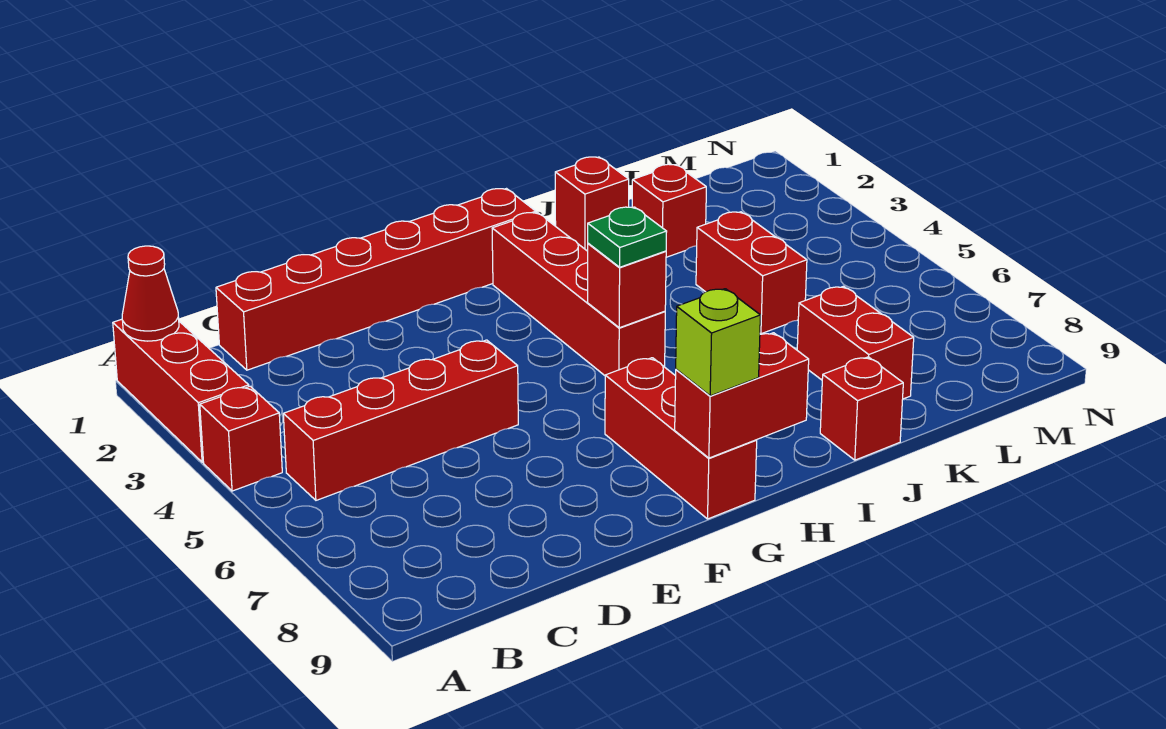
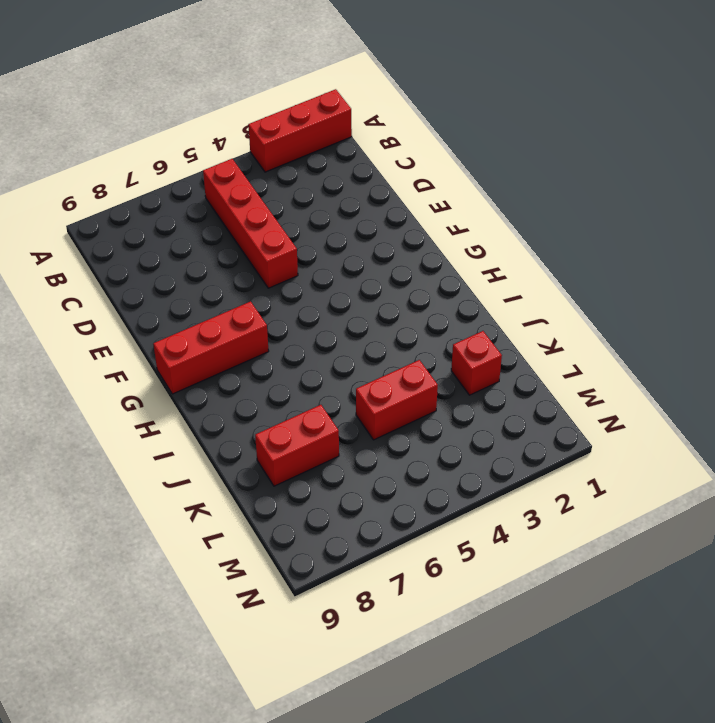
none -> red brick A4 level 1
none -> red brick C1:H1 level 1
none -> red brick H2:H5 level 1

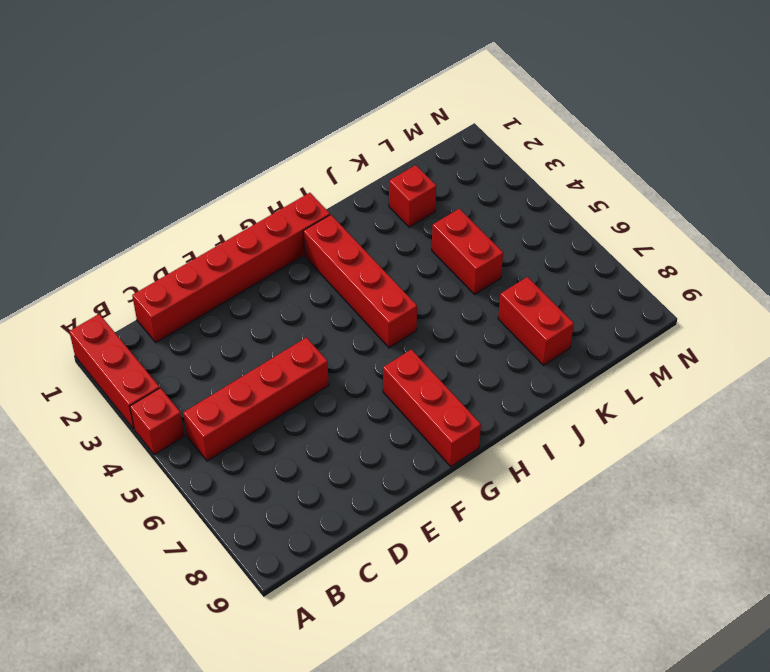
none -> red brick J1 level 1
none -> red brick J9 level 1
none -> red cone A1 level 2

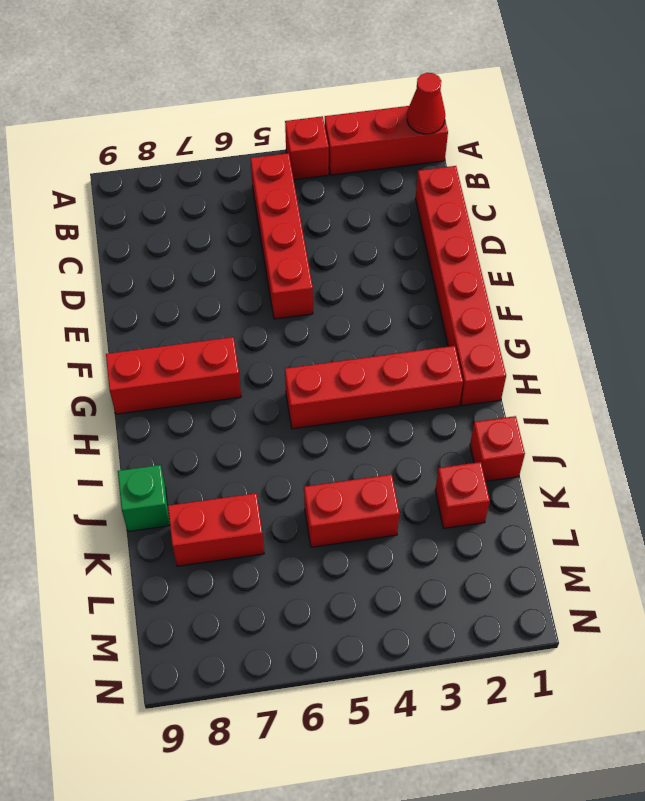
green brick J9 level 1 -> red brick J9 level 1
none -> red brick G9:H9 level 2
none -> red brick H5 level 2
none -> lime brick G9 level 3

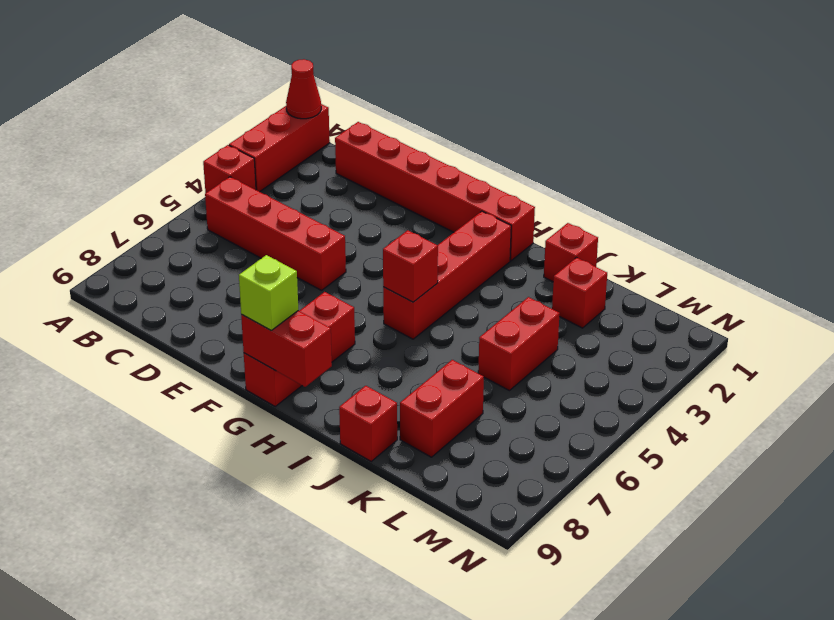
none -> green plate H5 level 3

